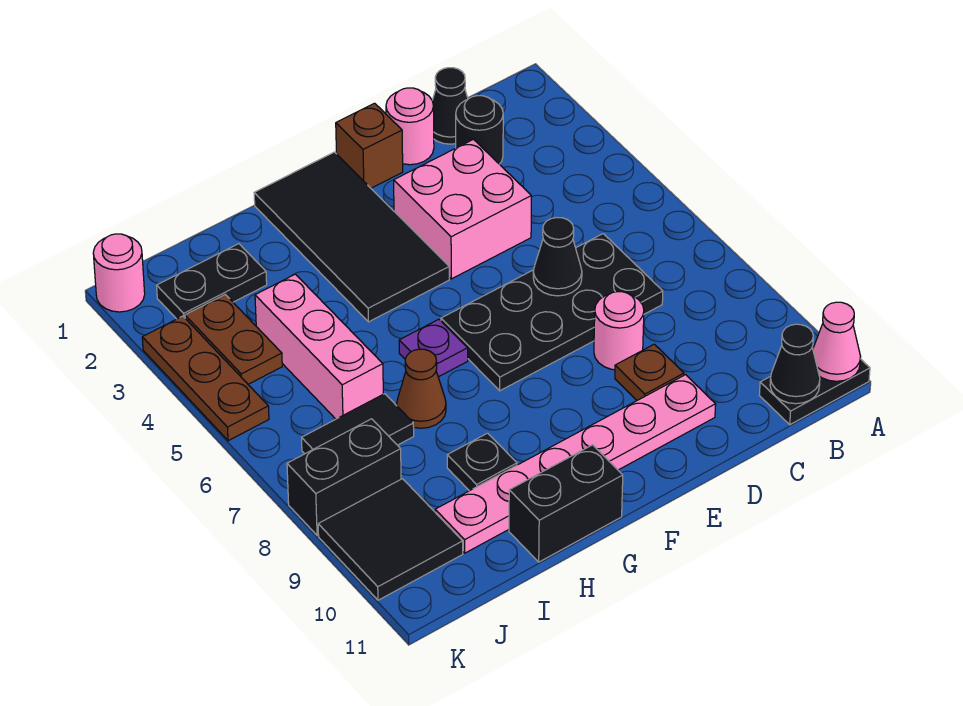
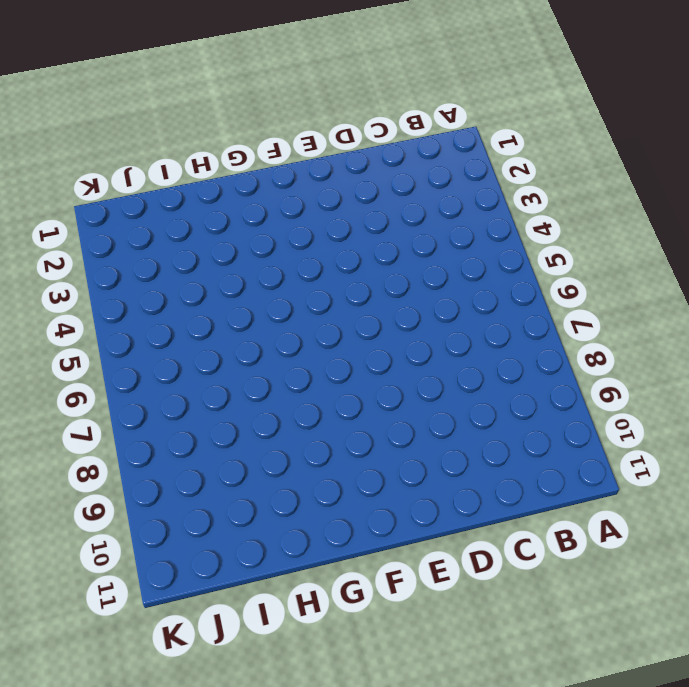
none -> black plate A11:B11 level 1
none -> black cone C1 level 1
none -> black round brick C2 level 1

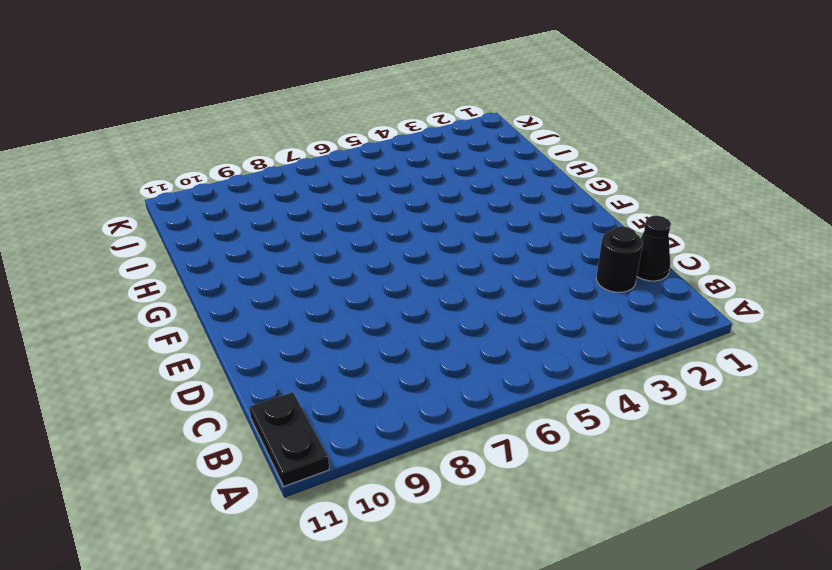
none -> black plate C6:F7 level 1
none -> pink round brick D1 level 1
none -> pink brick D3:E4 level 1

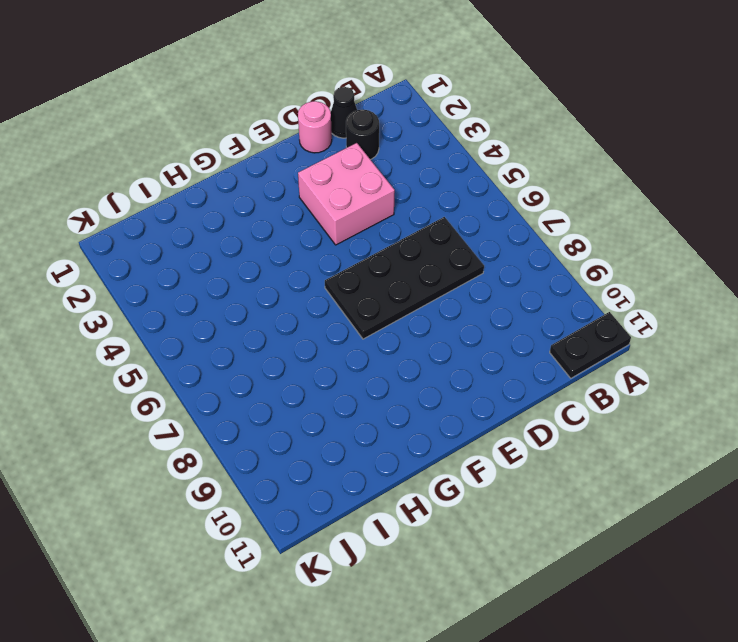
none -> pink round brick D8 level 1
none -> brown plate D9 level 1
none -> pink plate D10:I10 level 1

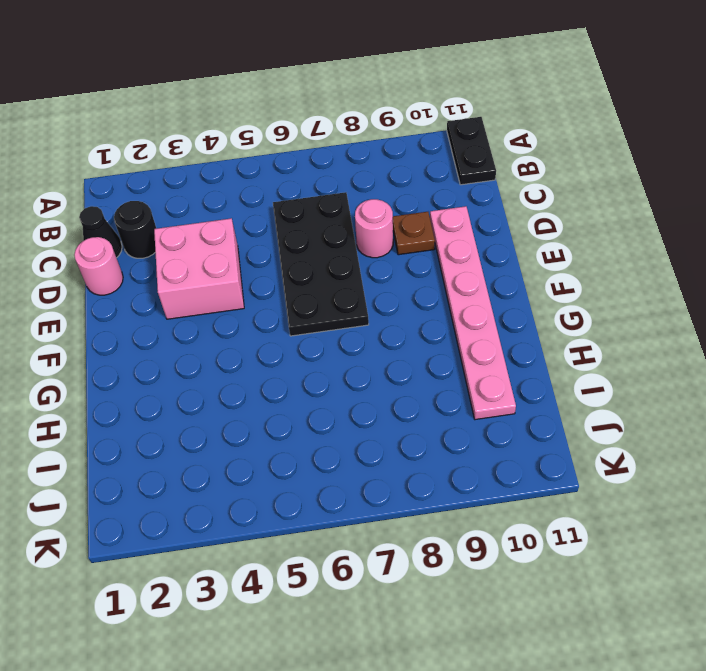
none -> brown brick E1 level 1
none -> black tile F1:G4 level 1
none -> purple plate G6 level 1

